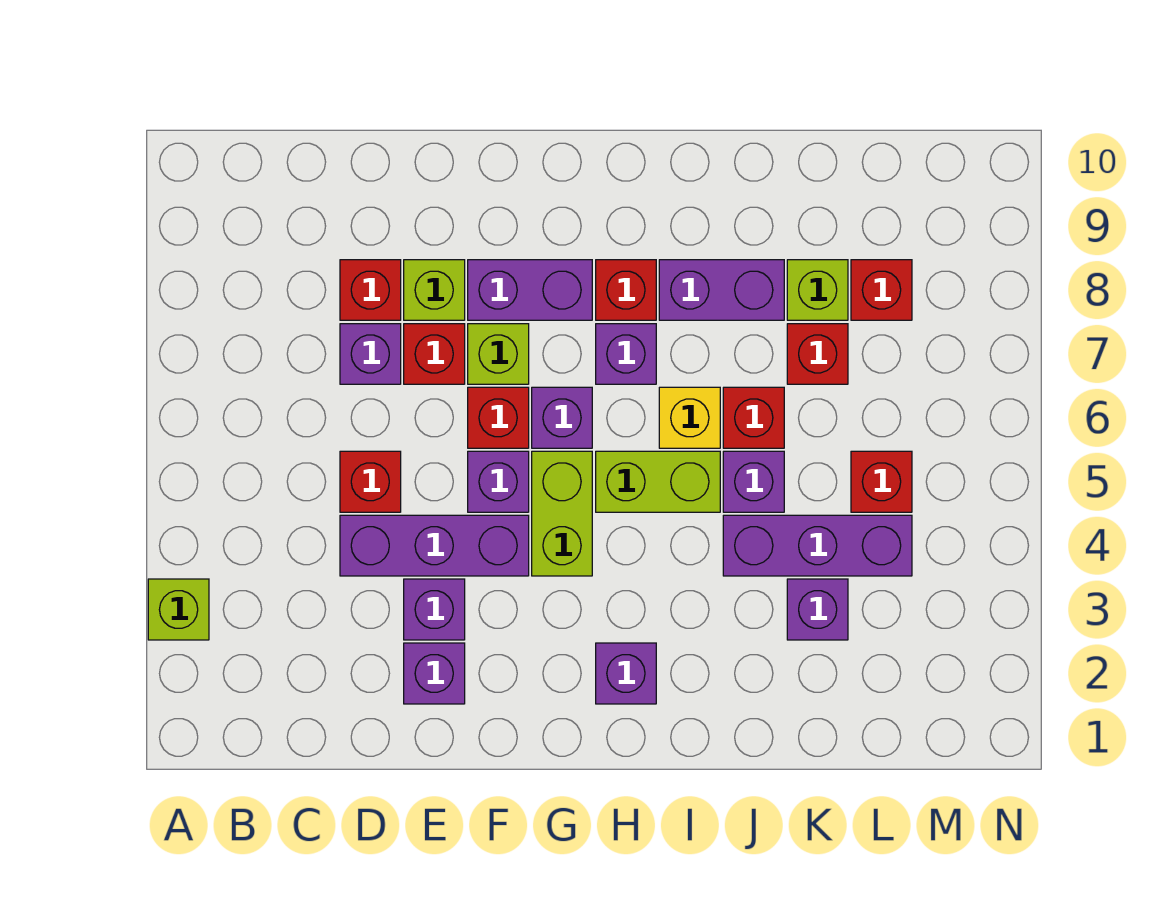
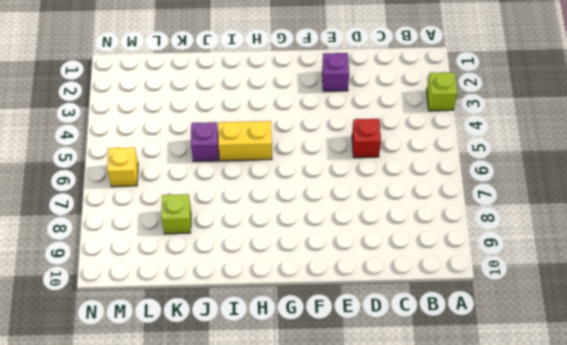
yellow brick H5:I5 level 1 -> lime brick H5:I5 level 1
yellow brick M6 level 1 -> yellow brick I6 level 1
none -> purple brick D4:F4 level 1
none -> purple brick D7 level 1
none -> red brick D8 level 1

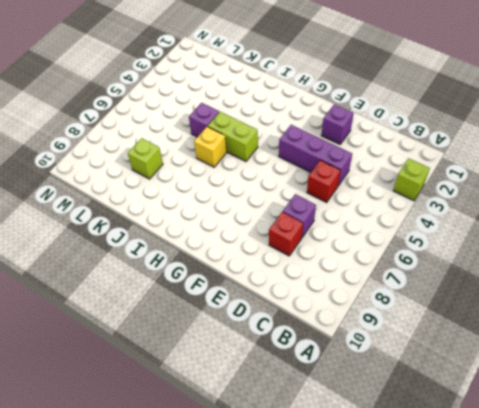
none -> purple brick E3 level 1
none -> red brick E7 level 1
none -> lime brick E8 level 1

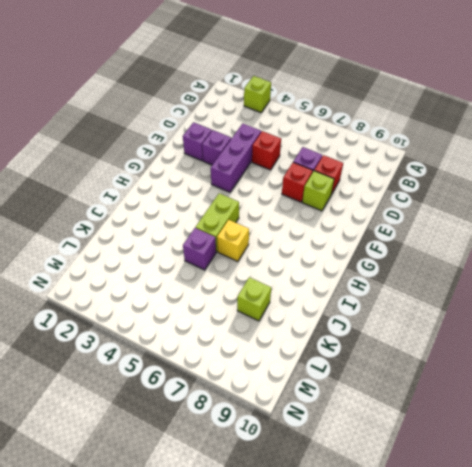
none -> purple brick F5 level 1
none -> red brick F6 level 1
none -> lime brick F7 level 1

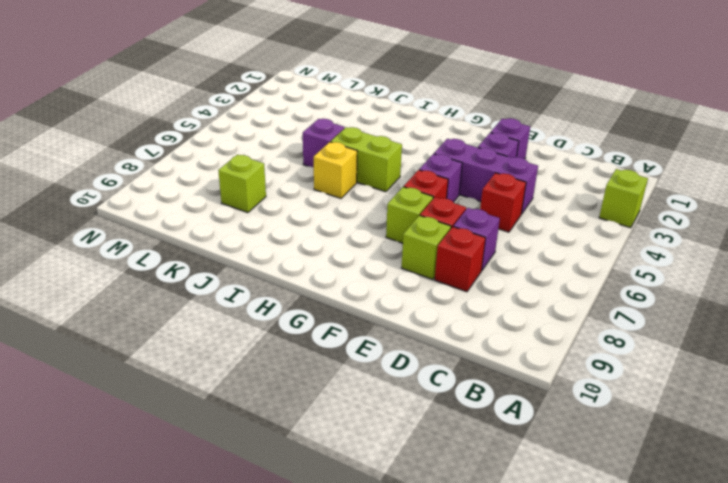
none -> purple brick F8:G8 level 1
none -> lime brick G4:G5 level 1
none -> purple brick G6 level 1

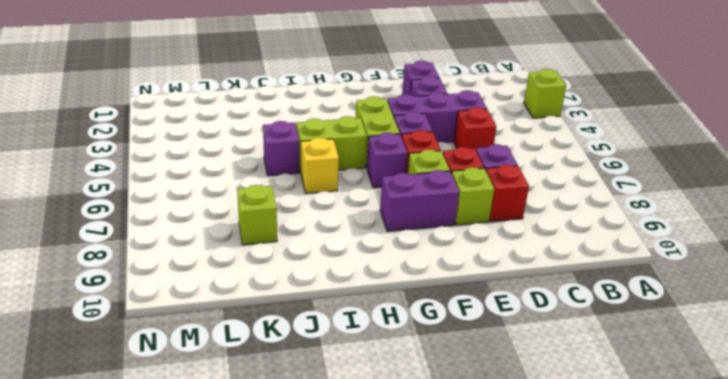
none -> purple brick H2 level 1
none -> purple brick H7 level 1
none -> red brick H8 level 1

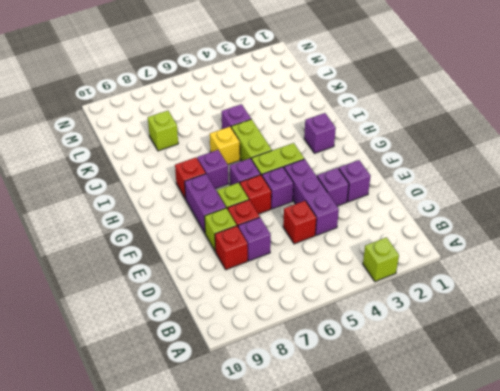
none -> purple brick I8:J8 level 1
none -> purple brick J4:L4 level 1
none -> red brick J6 level 1

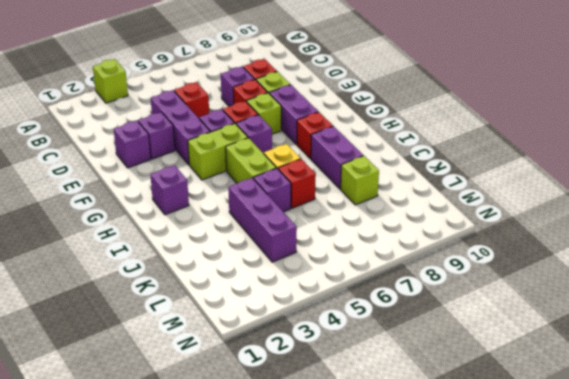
none -> purple brick H7 level 1
none -> purple brick K3 level 1
none -> red brick K7 level 1

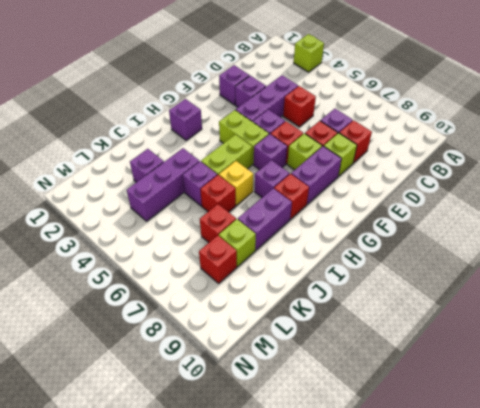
none -> red brick L5 level 1

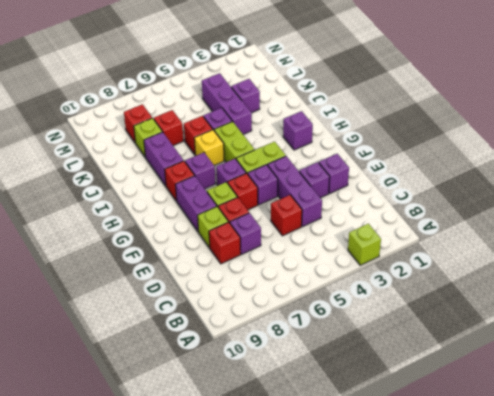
none -> red brick L5 level 1

